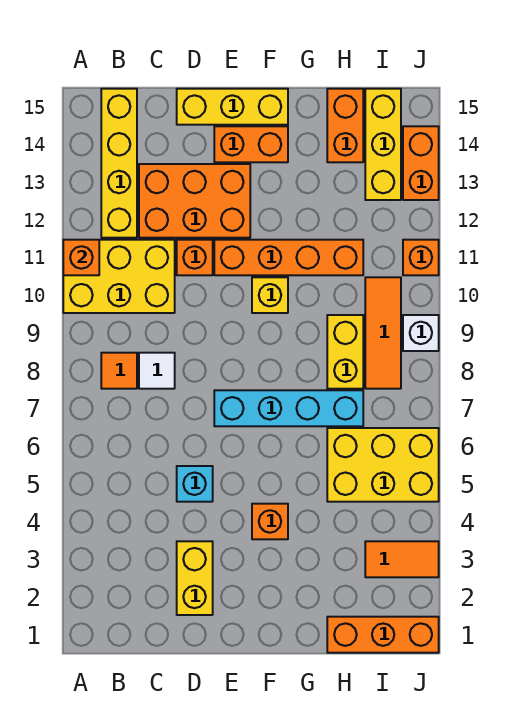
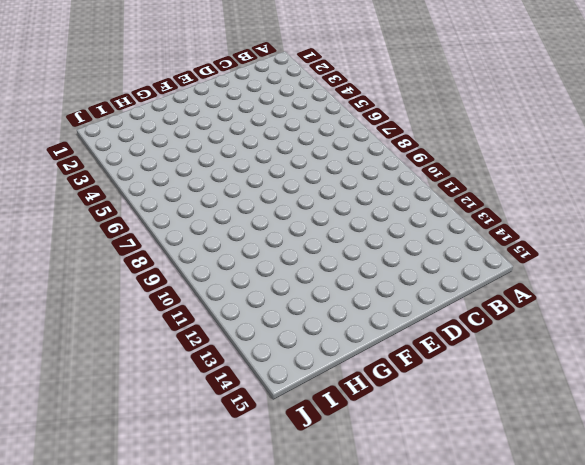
none -> yellow brick A10:C11 level 1
none -> orange tile B8 level 1
none -> yellow brick B12:B15 level 1

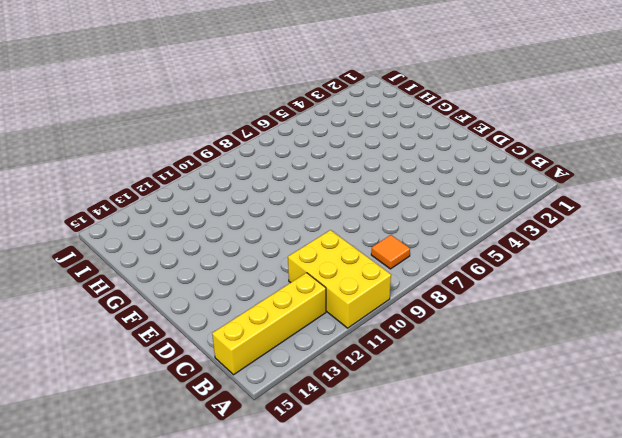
none -> white tile C8 level 1
none -> orange brick C12:E13 level 1
none -> yellow brick D2:D3 level 1

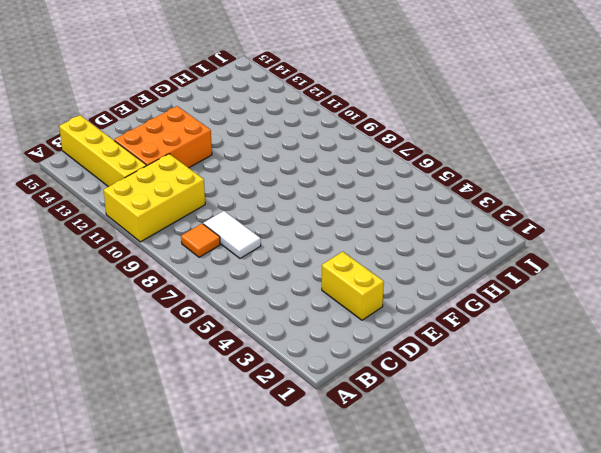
white tile C7:C8 level 1 -> white tile C8 level 1
none -> cyan brick D5 level 1
none -> orange brick D11 level 1
none -> yellow brick D15:F15 level 1

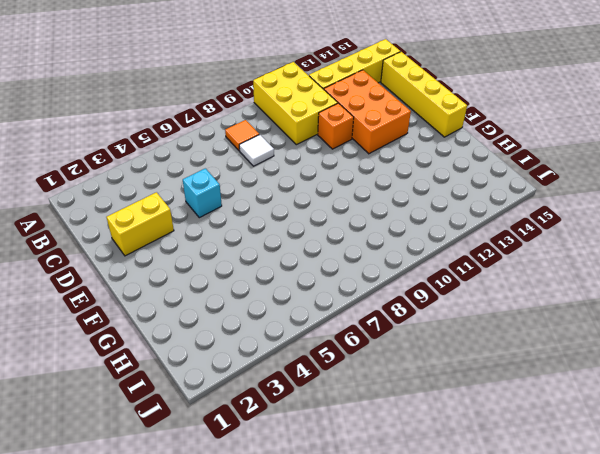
yellow brick C15:F15 level 1 -> yellow brick D15:F15 level 1
none -> cyan brick E7:H7 level 1
none -> orange brick E11:H11 level 1
none -> orange brick E14:F14 level 1

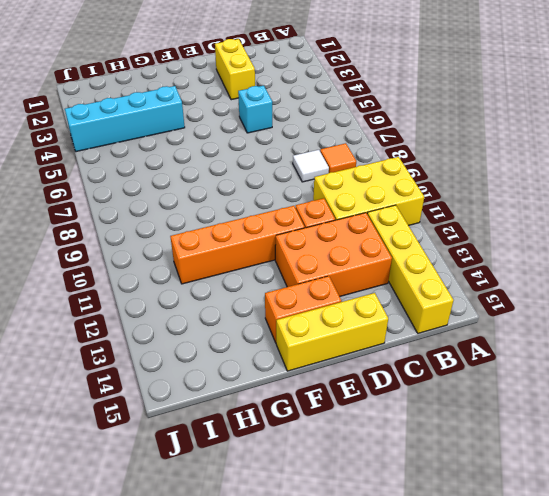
cyan brick G4:J4 level 1 -> cyan brick E7:H7 level 1
none -> orange brick F4 level 1
none -> yellow brick F10 level 1
none -> orange brick H1:J1 level 1

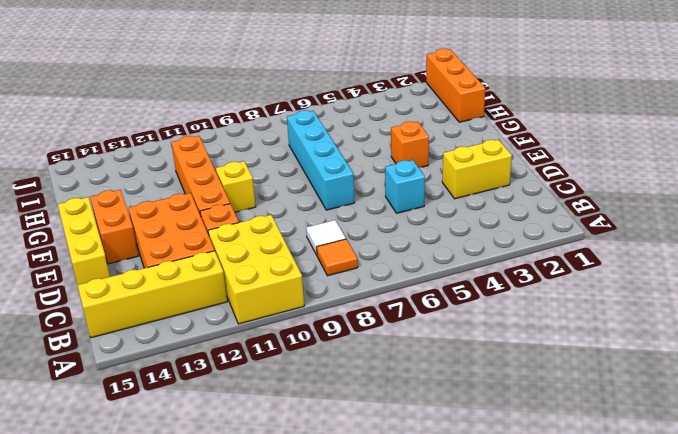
none -> yellow brick H5:J6 level 1
none -> yellow brick H8:H9 level 1
none -> orange brick H14:H15 level 1

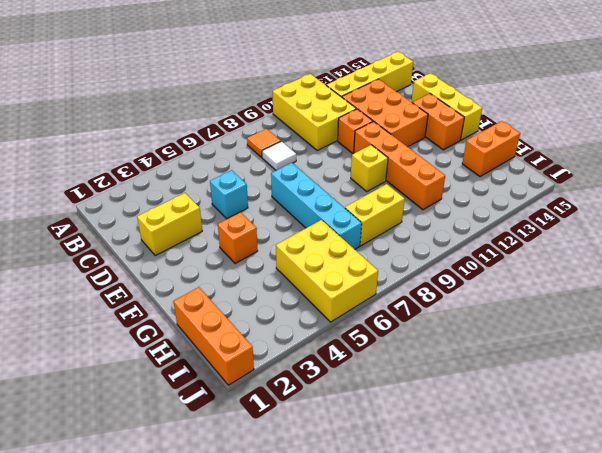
none -> orange tile I3:J3 level 1
none -> orange tile I8:I10 level 1
none -> yellow brick I13:I15 level 1

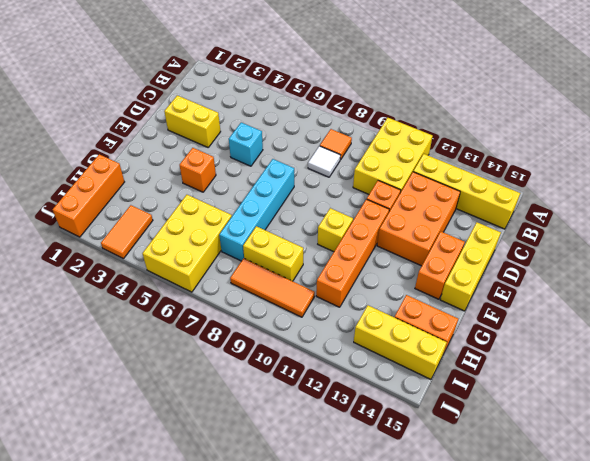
none -> white brick J9 level 1
none -> orange brick J11 level 1
none -> orange brick J13:J14 level 1

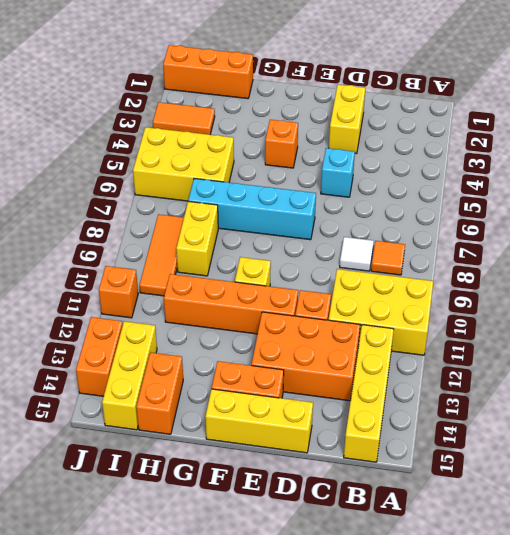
none -> white brick J9 level 1
none -> orange brick A11 level 2

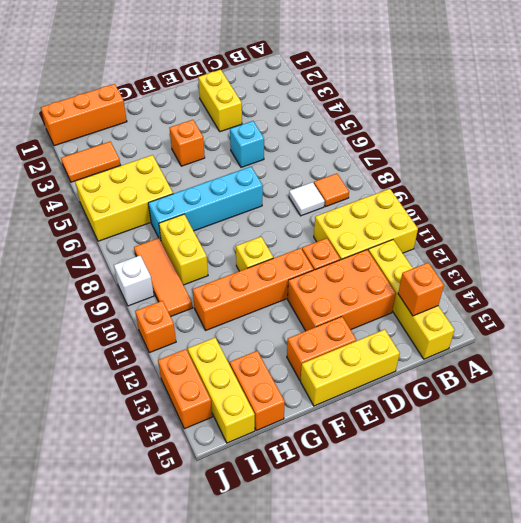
orange brick B14 level 2 -> orange brick A11 level 2

